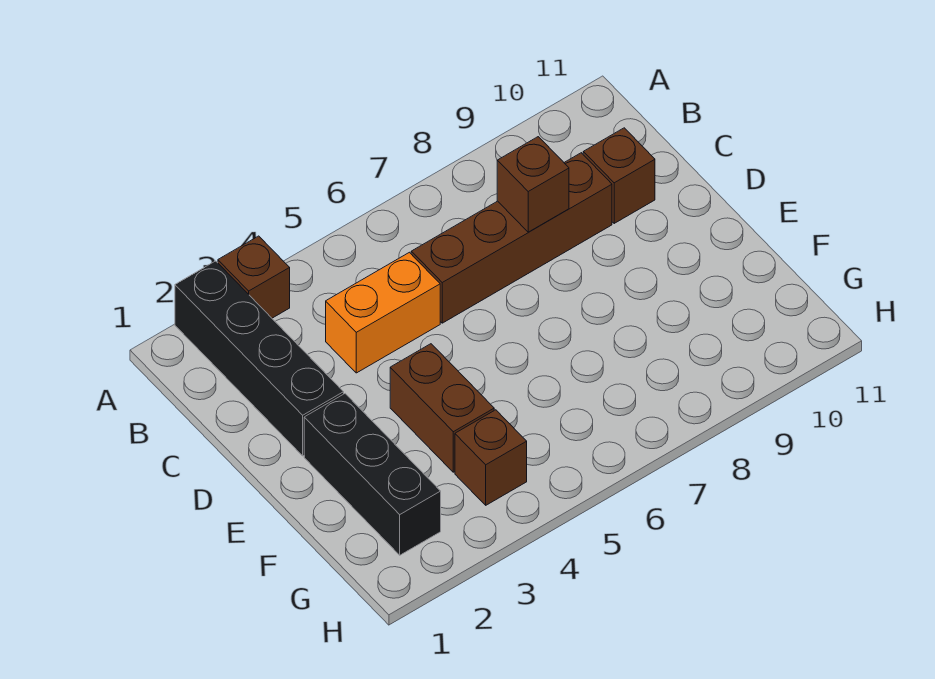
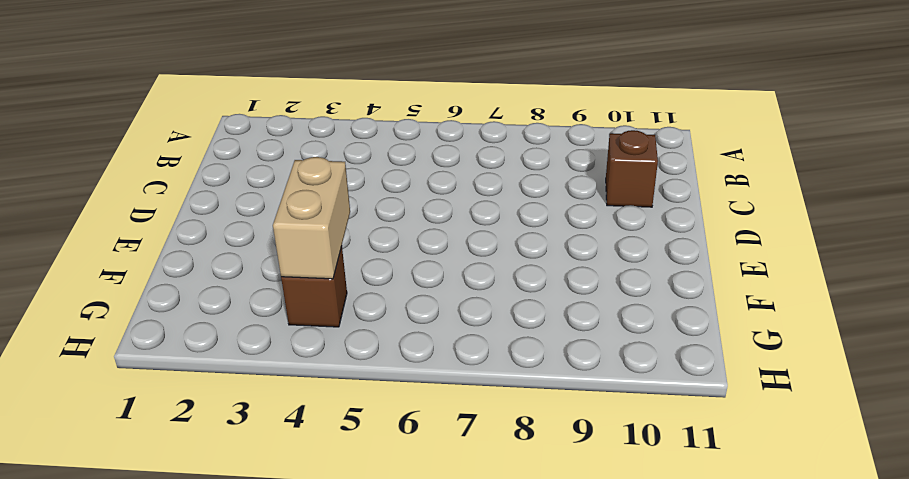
tan brick F4:G4 level 2 -> none
none -> black brick A2:D2 level 1
none -> brown brick A3 level 1

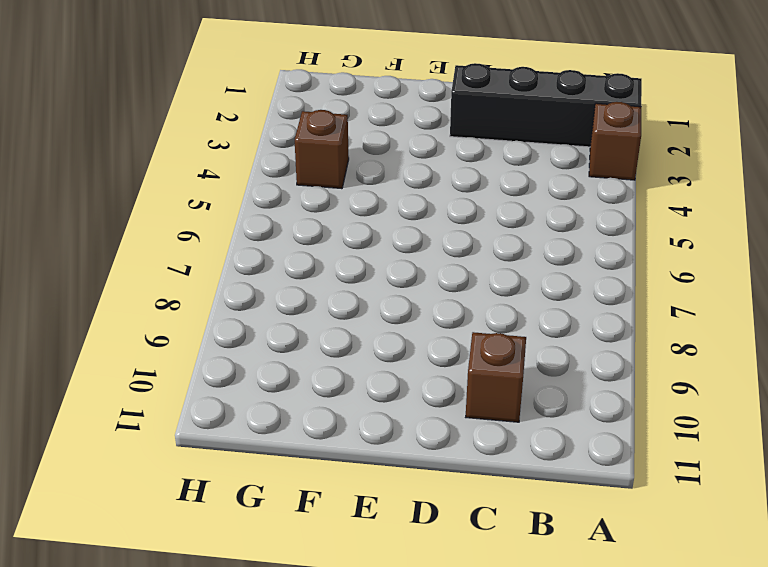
none -> orange brick C4:C5 level 1
none -> brown brick C6:C9 level 1

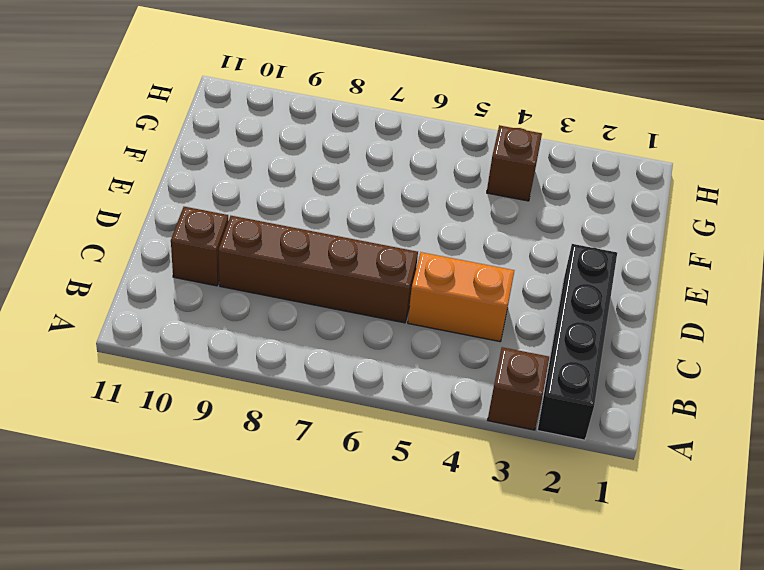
none -> black brick E2:G2 level 1
none -> brown brick E4:F4 level 1

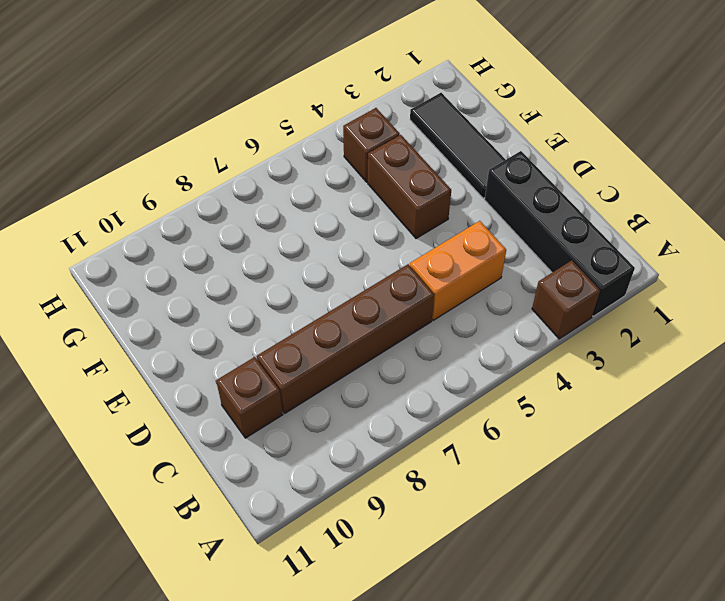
black tile E2:G2 level 1 -> black brick E2:G2 level 1
none -> brown brick C8 level 2

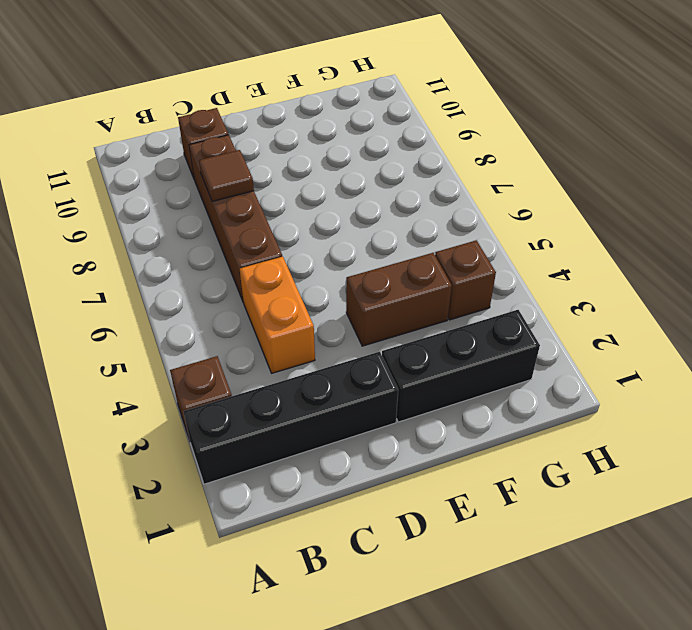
brown tile C8 level 2 -> brown brick C8 level 2

